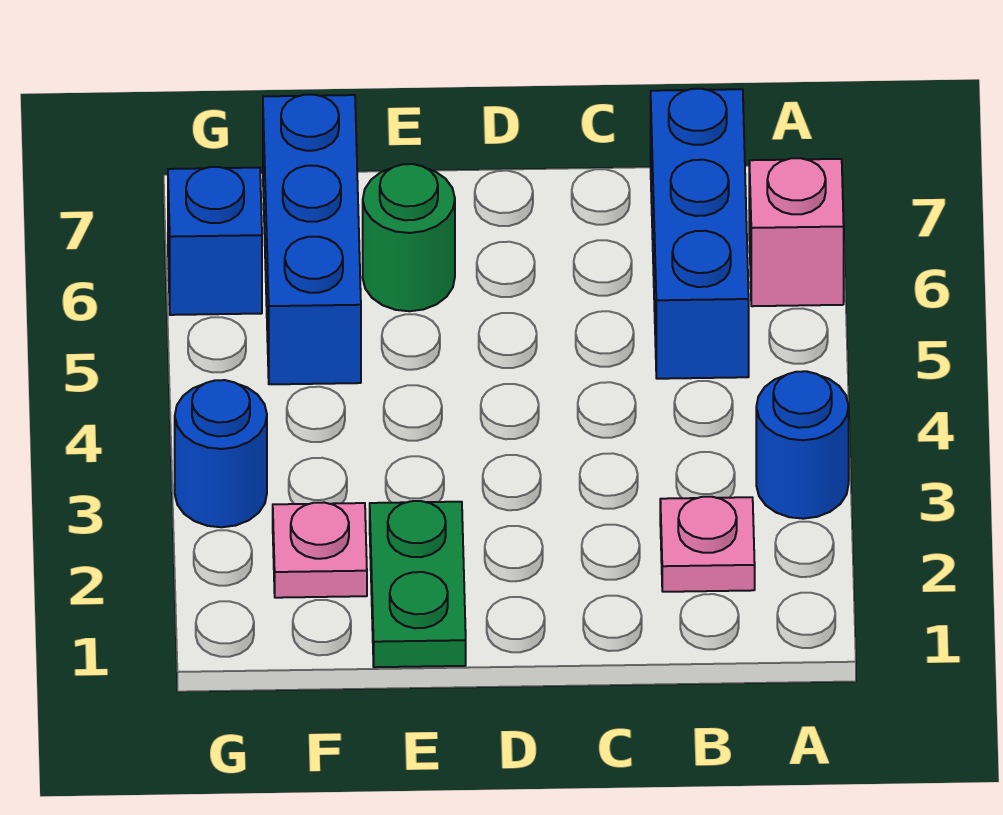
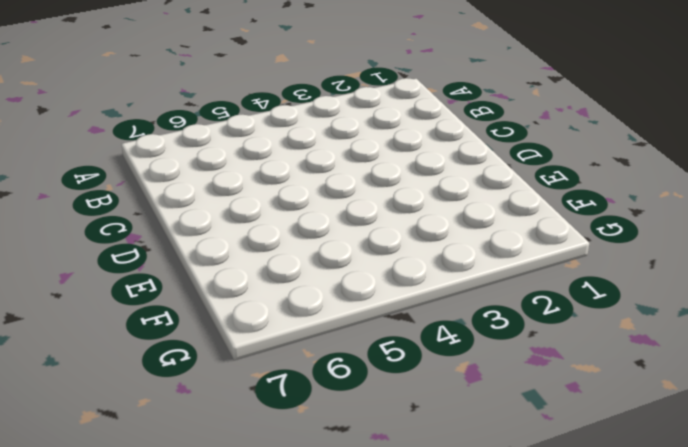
none -> blue round brick A3 level 1
none -> pink brick A6 level 1

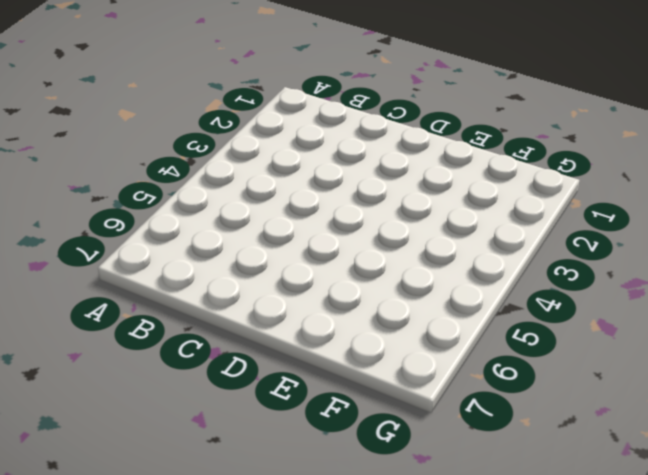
none -> blue round brick A3 level 1
none -> pink brick A6 level 1

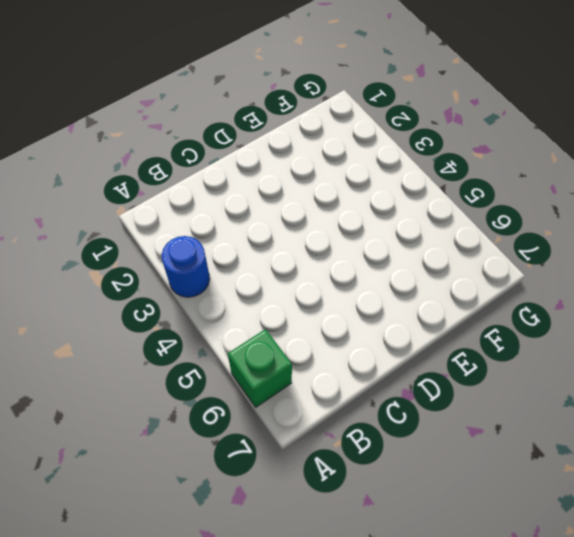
green brick A6 level 1 -> pink brick A6 level 1
none -> pink plate B2 level 1
none -> blue brick B5:B7 level 1

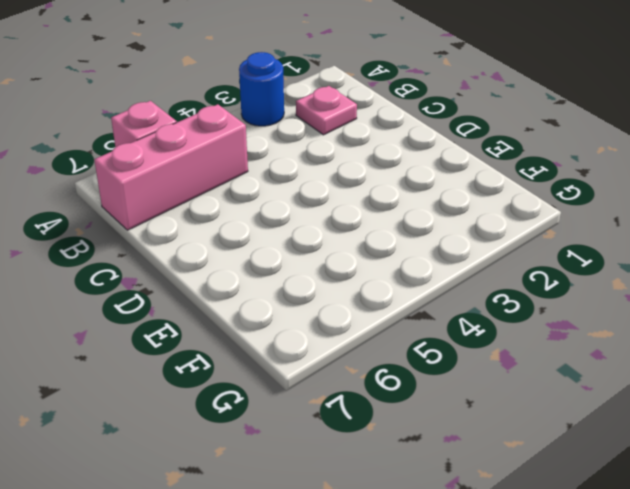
pink brick B5:B7 level 1 -> blue brick B5:B7 level 1
none -> green plate E1:E2 level 1
none -> green round brick E6 level 1

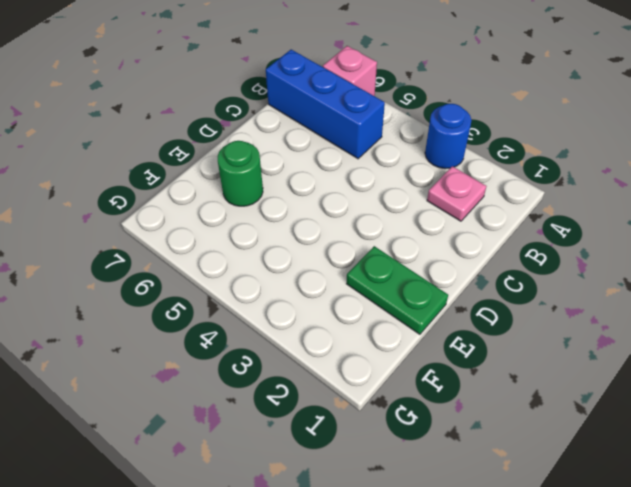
none -> pink plate F2 level 1
none -> blue brick F5:F7 level 1

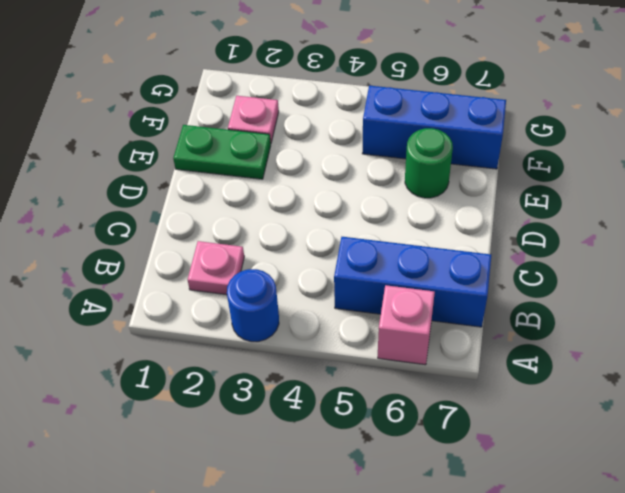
none -> blue round brick G3 level 1
none -> blue brick G6 level 1

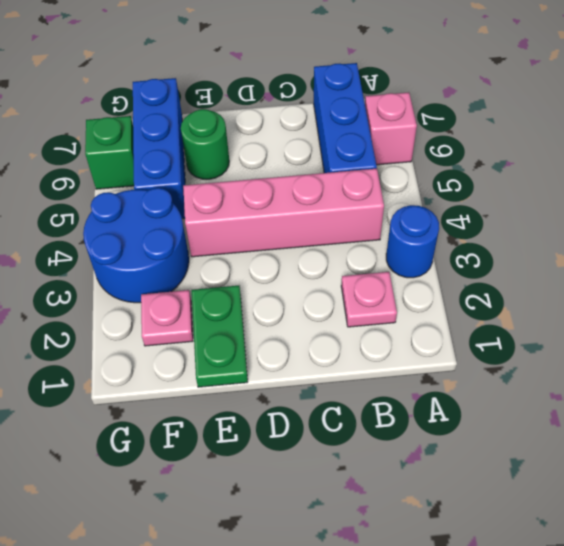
pink brick B4:E4 level 1 -> none
blue round brick F3:G4 level 1 -> blue round brick G3 level 1
green brick G6 level 1 -> blue brick G6 level 1

